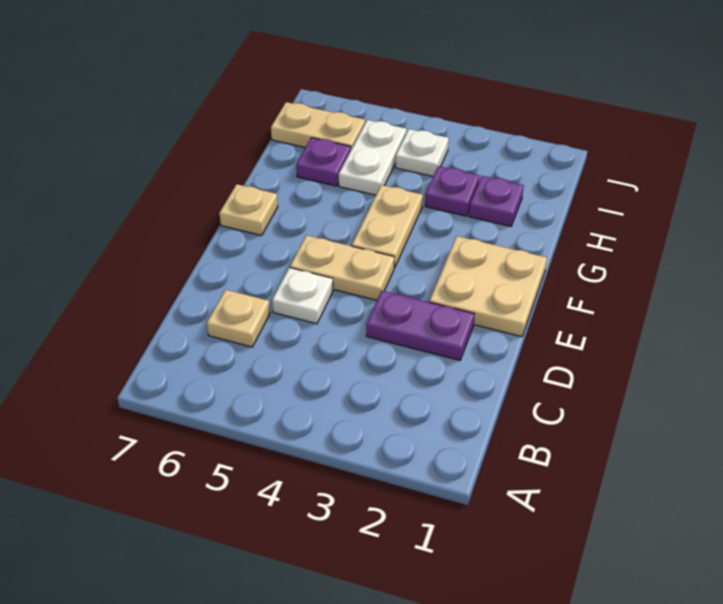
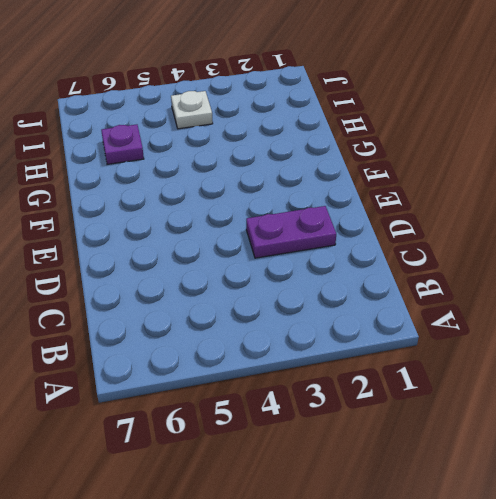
none -> tan plate C6 level 1
none -> white plate D5 level 1
none -> tan plate E1:F2 level 1

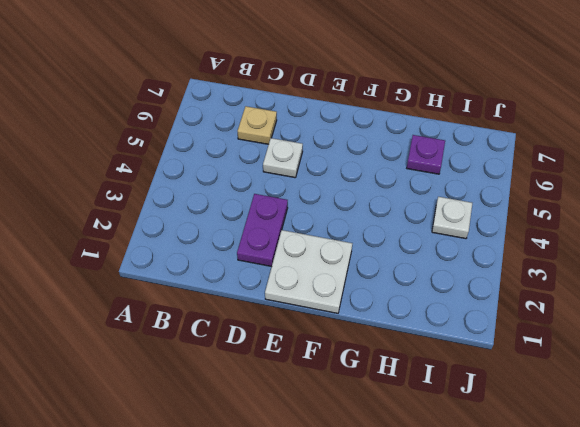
white plate E1:F2 level 1 -> tan plate E1:F2 level 1
none -> tan plate E4:E5 level 1
none -> tan plate F4:G4 level 1
none -> tan plate F7 level 1

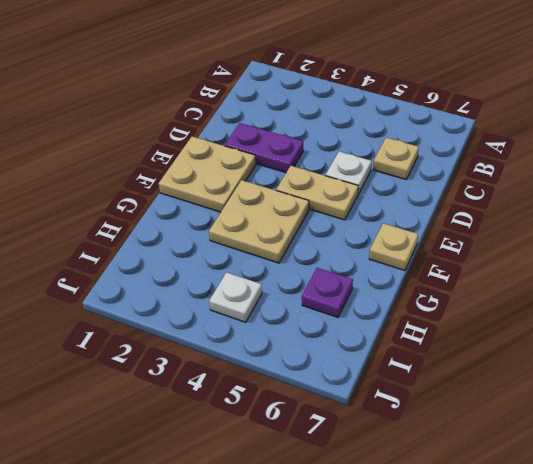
tan plate F3:G4 level 1 -> tan plate F4:G4 level 1
none -> purple plate H2 level 1
none -> purple plate H3 level 1
none -> white plate H5:I5 level 1

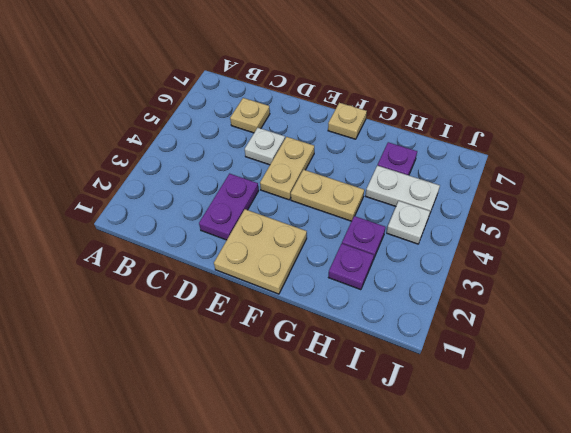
none -> tan plate I6:I7 level 1

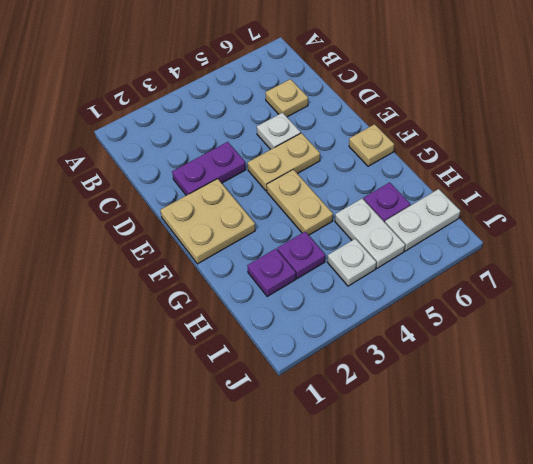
white plate I6:I7 level 1 -> tan plate I6:I7 level 1

